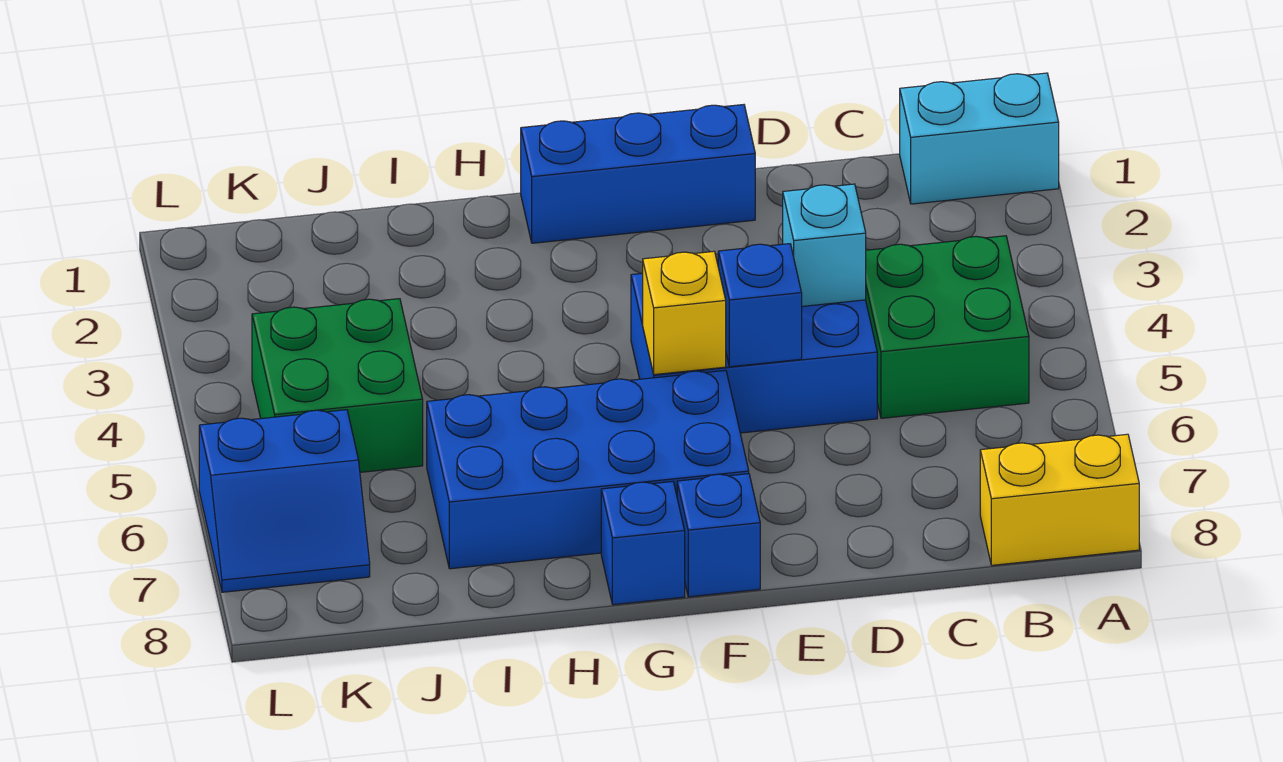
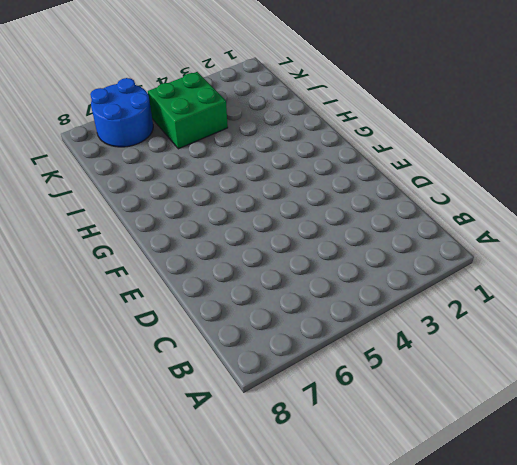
blue round brick K6:L7 level 1 -> blue slope K6:L7 level 1 top 6
none -> cyan brick A1:B1 level 1
none -> yellow brick A8:B8 level 1
none -> green brick B4:C5 level 1

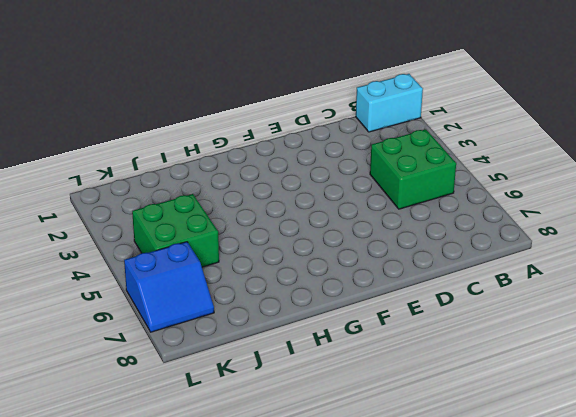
none -> yellow brick A8:B8 level 1
none -> blue brick D4:F5 level 1
none -> blue brick E1:G1 level 1

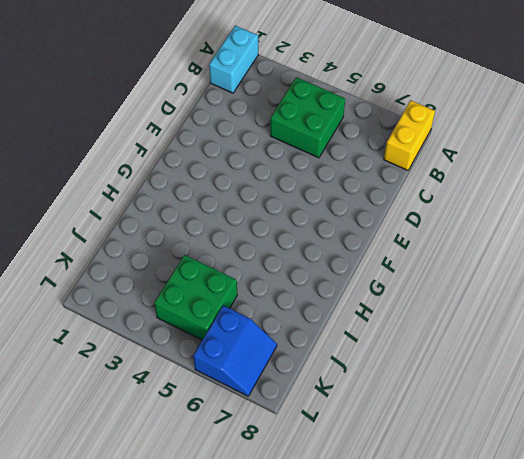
none -> blue brick D4:F5 level 1
none -> blue brick E1:G1 level 1
none -> blue brick F6:I7 level 1

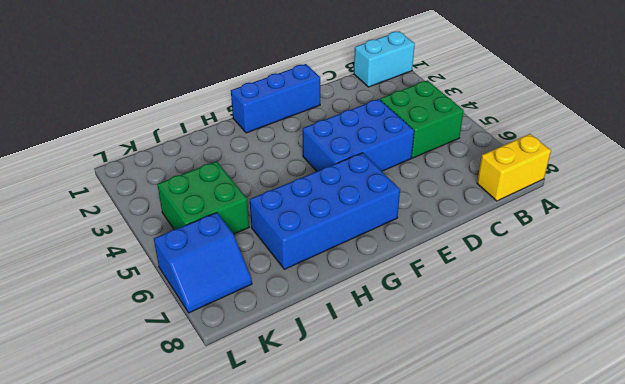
none -> blue brick F8 level 1
none -> blue brick G8 level 1
none -> cyan brick D4 level 2

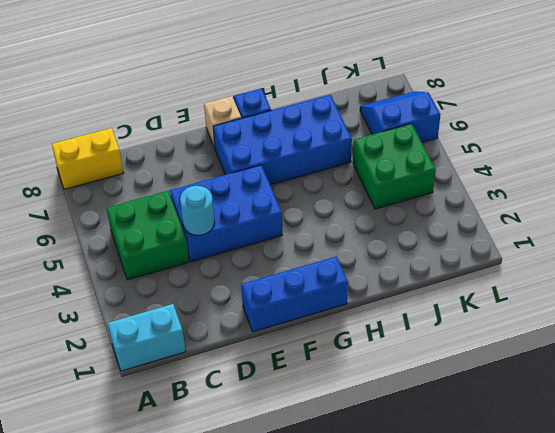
cyan round brick D4 level 2 -> cyan brick D4 level 2
tan brick F8 level 1 -> blue brick F8 level 1
none -> blue brick E5 level 2
none -> yellow brick F5 level 2

